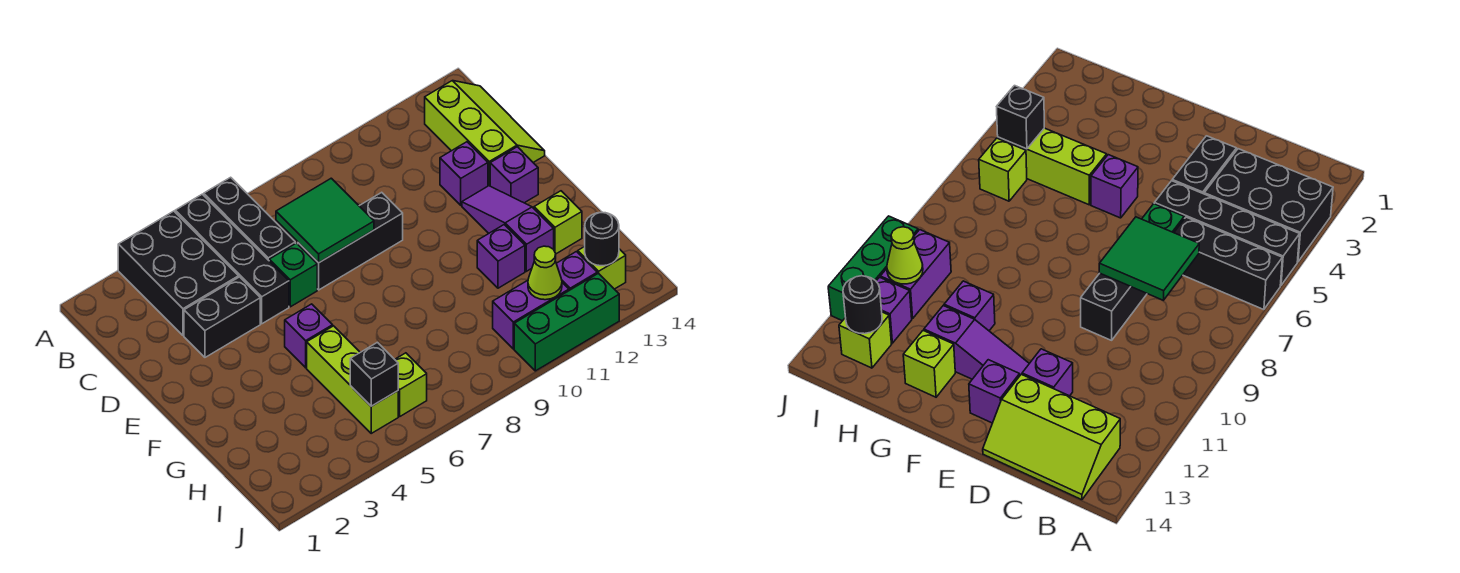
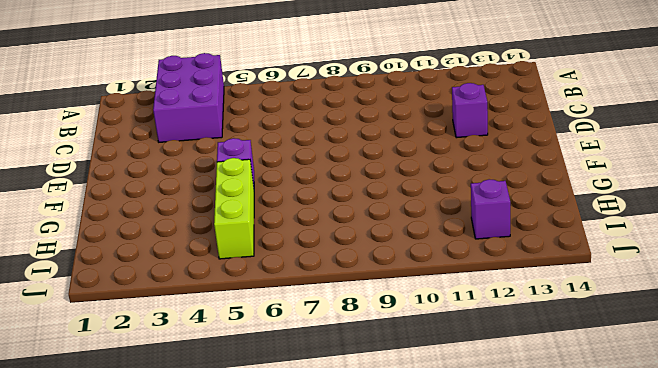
purple brick A3:C4 level 1 -> black brick A3:C4 level 1
none -> black brick A5:D5 level 1
none -> black brick A6:C6 level 1
none -> lime slope B13:D14 level 1 top 13

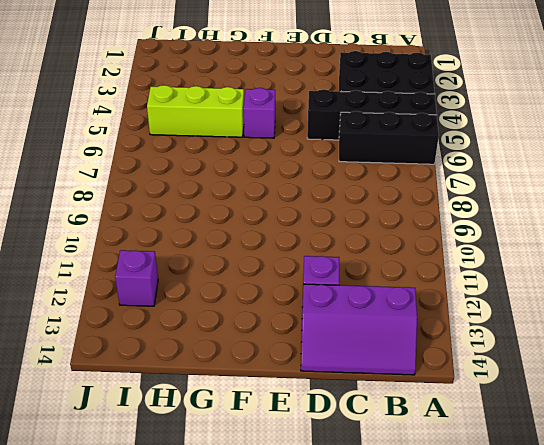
purple slope B13:D14 level 1 top 13 -> lime slope B13:D14 level 1 top 13
none -> black brick D3:D4 level 1
none -> green brick D6 level 1
none -> black brick D7:D9 level 1

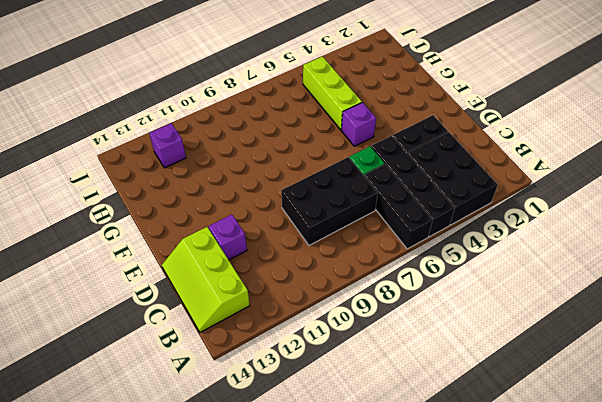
black brick C7:D9 level 1 -> black brick D7:D9 level 1
none -> purple slope E12:G12 level 1 top G
none -> purple brick E13 level 1
none -> purple brick G11 level 1

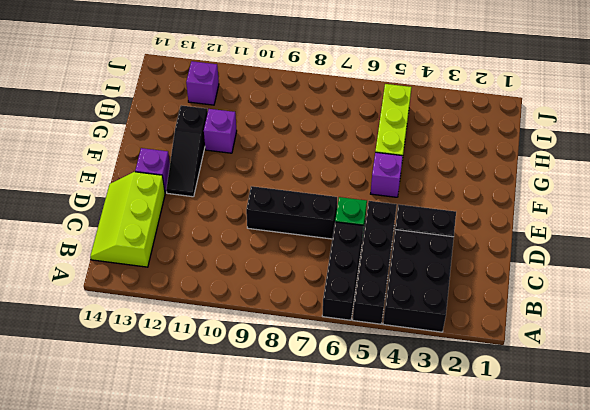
black slope E12:G12 level 1 top G -> purple slope E12:G12 level 1 top G
none -> purple brick D12 level 1
none -> lime brick G13 level 1
none -> lime brick I6 level 1

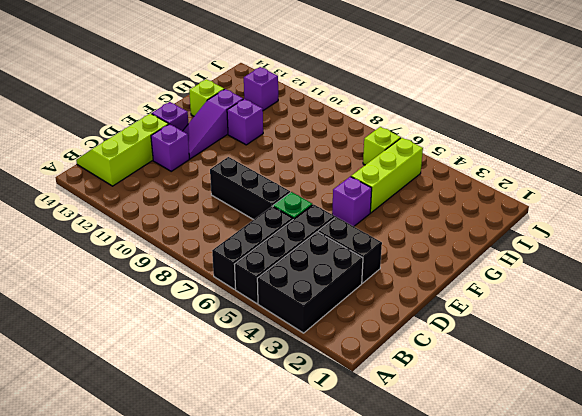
none -> purple brick I10:I11 level 1
none -> lime brick I13 level 1
none -> green brick J10:J12 level 1

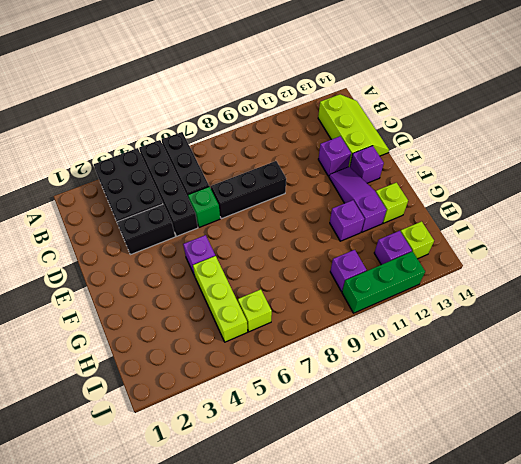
purple brick I10 level 1 -> purple brick I10:I11 level 1
none -> green tile C7:D8 level 2
none -> black brick I5 level 2
none -> lime cone I11 level 2

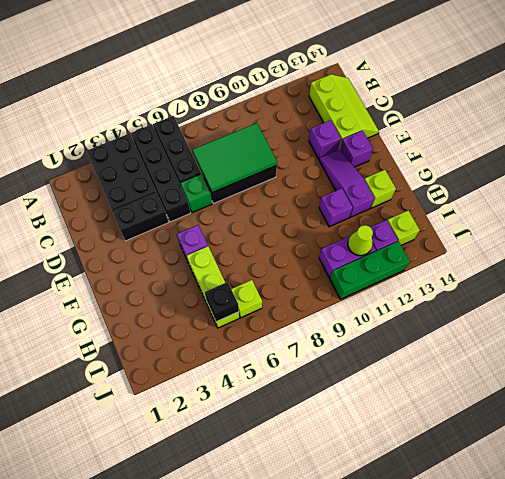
green tile C7:D9 level 2 -> green tile C7:D8 level 2
none -> black round brick I13 level 2

